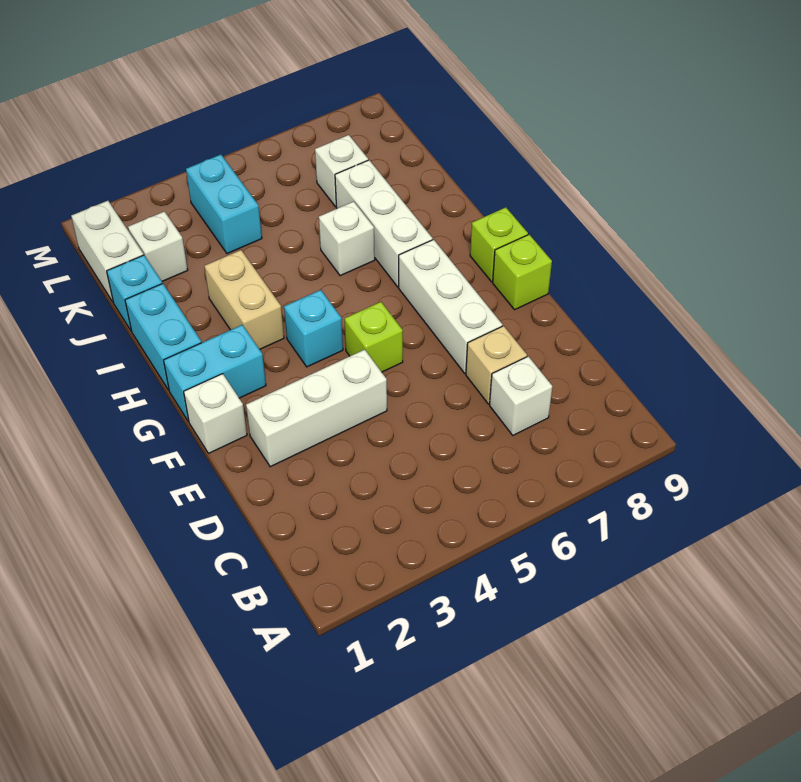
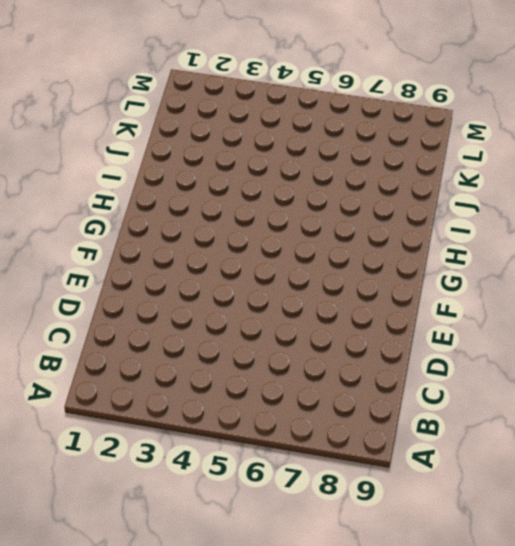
none -> white brick C7 level 1
none -> tan brick D7 level 1
none -> white brick E2:E4 level 1

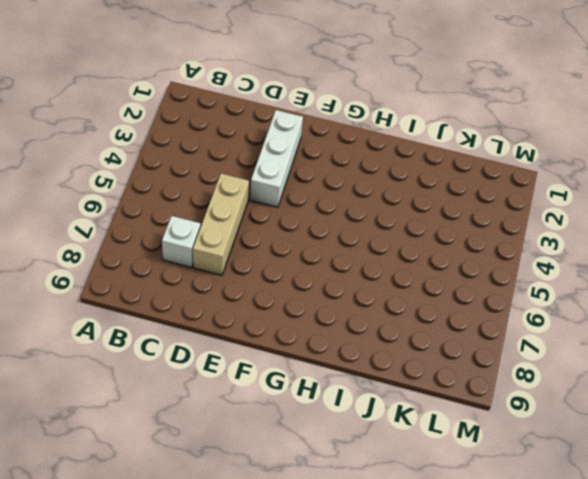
tan brick D5:D7 level 1 -> tan brick D7 level 1
none -> white brick E7:G7 level 1
none -> white brick F1 level 1
none -> lime brick F5 level 1

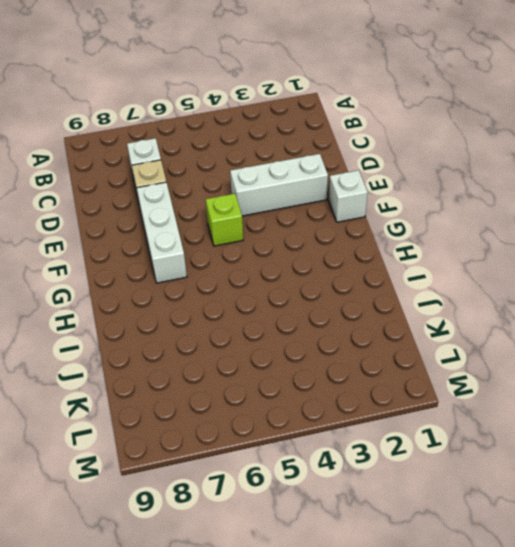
none -> lime brick F9 level 1
none -> cyan brick G1:G2 level 1
none -> cyan brick G4 level 1

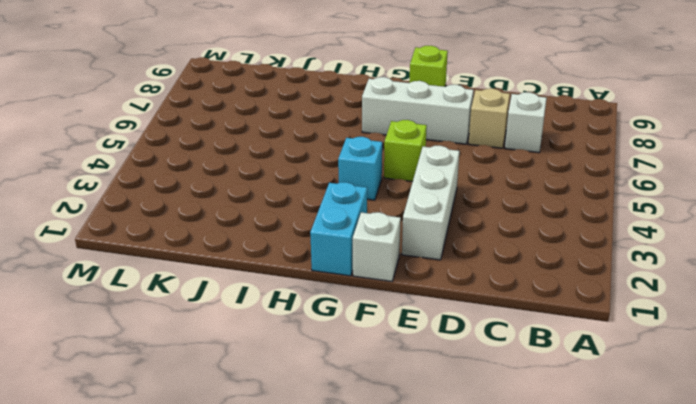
none -> lime brick G9 level 1
none -> cyan brick H1:I1 level 1
none -> tan brick H3:I3 level 1

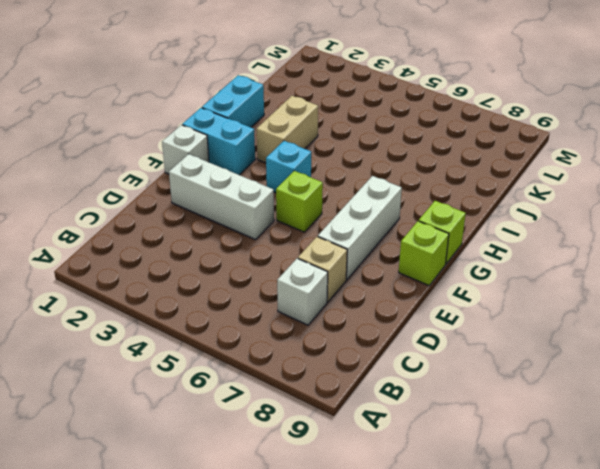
none -> white brick H7:J7 level 1
none -> white brick I6 level 1
none -> cyan brick J1 level 1

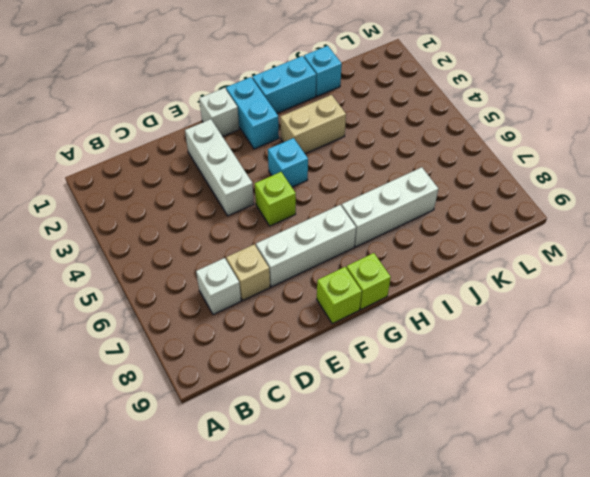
none -> white brick I6 level 1
none -> white brick K1:L1 level 1
none -> white brick K2 level 1

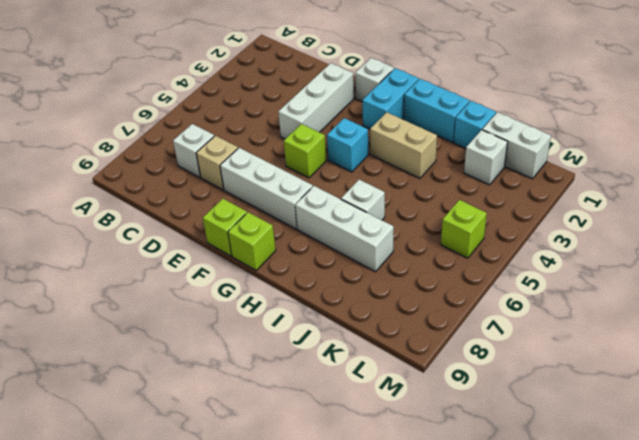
lime brick L5 level 1 -> none
none -> cyan brick K4:L4 level 1
none -> white brick K7 level 1

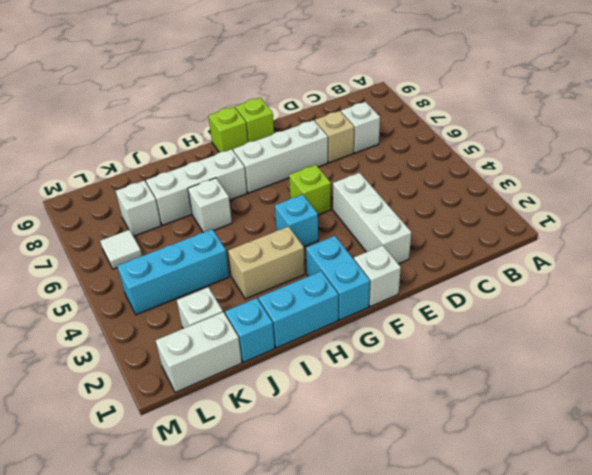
cyan brick J4:L4 level 1 -> cyan brick K4:L4 level 1
white tile L6 level 1 -> none

